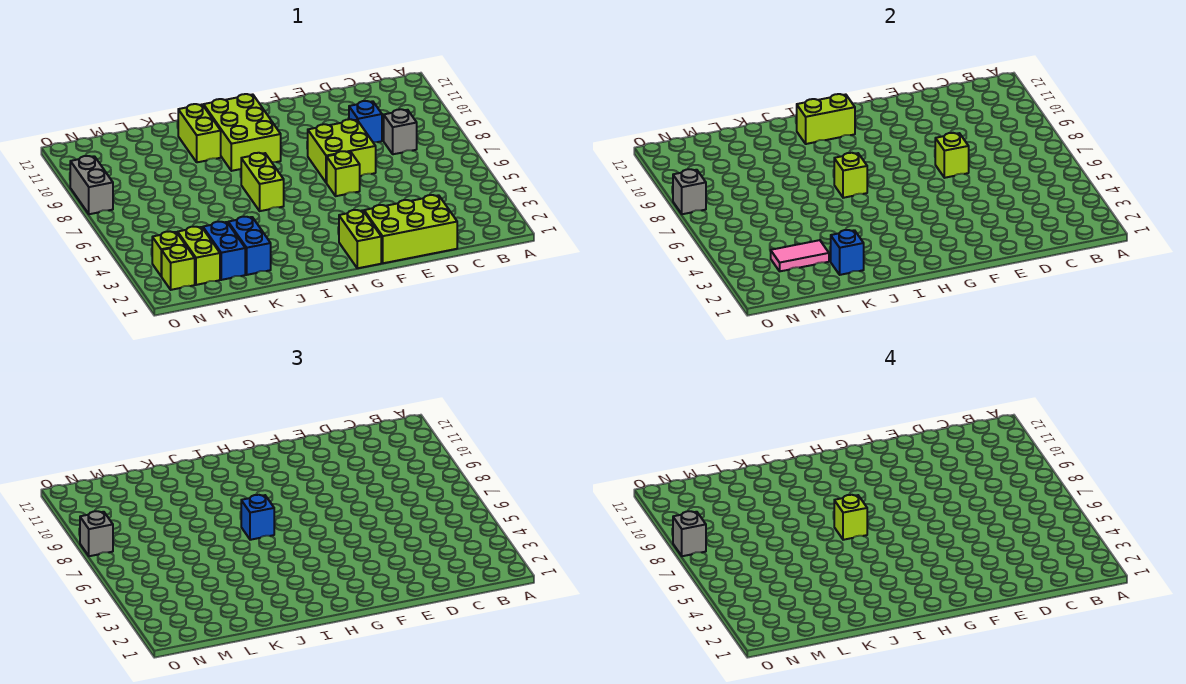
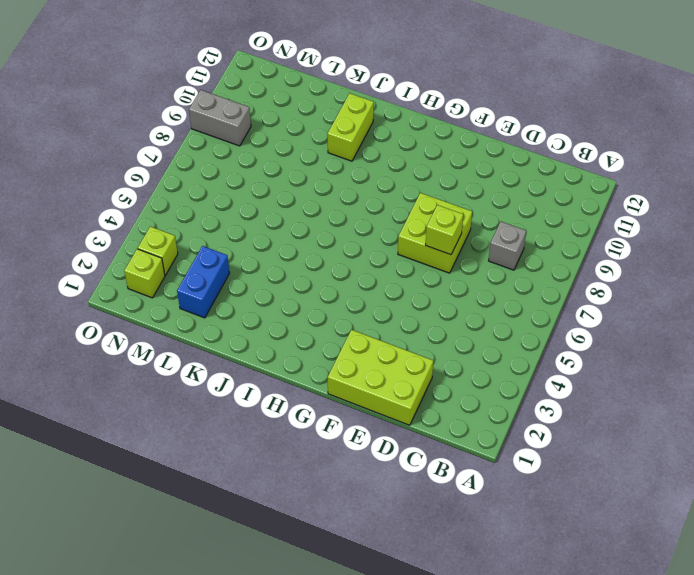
grey brick N9:O9 level 1 -> grey brick O8:O9 level 1
none -> blue brick D9 level 1
none -> lime brick F6 level 1
none -> lime brick G1:G2 level 1

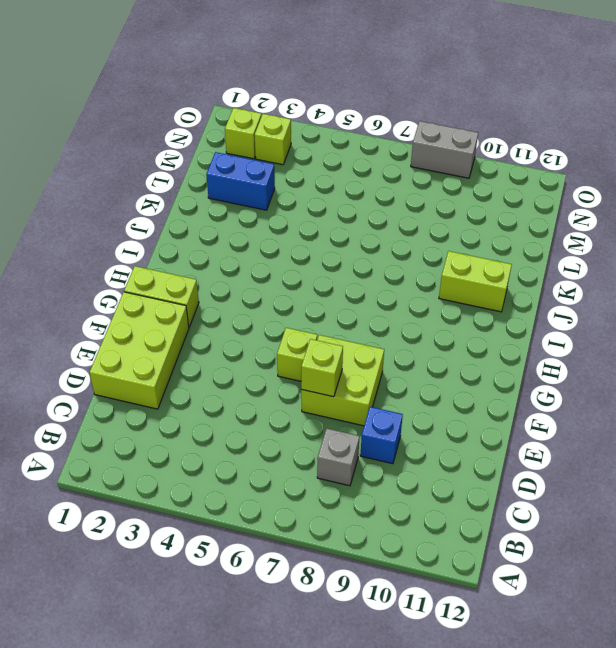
none -> lime brick H9:I11 level 1
none -> lime brick I6:I7 level 1
none -> blue brick K2:K3 level 1

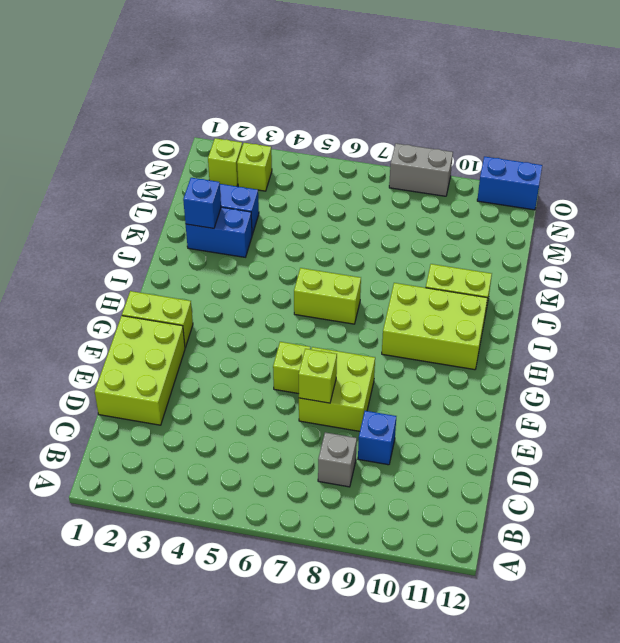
blue brick O11:O12 level 1 -> none
none -> lime brick M2:M3 level 1
none -> lime brick H11:I11 level 2
none -> lime brick I7 level 2

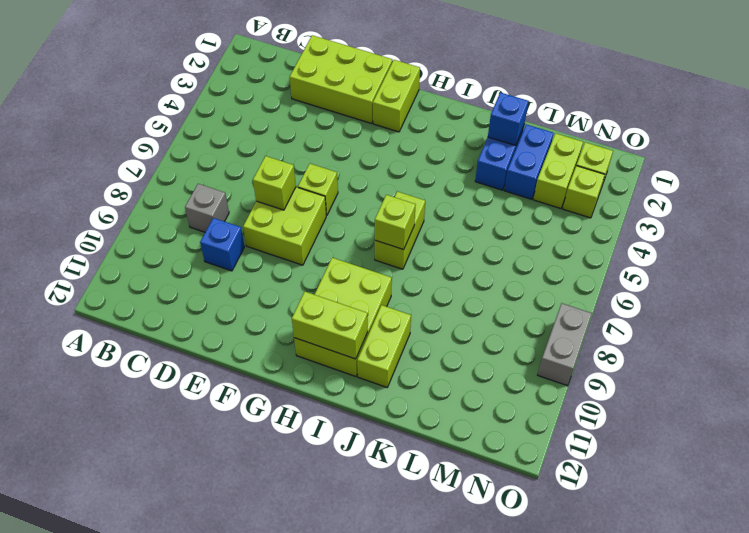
none -> pink tile L3:M3 level 2
none -> grey brick O8 level 2
none -> blue brick I7 level 3

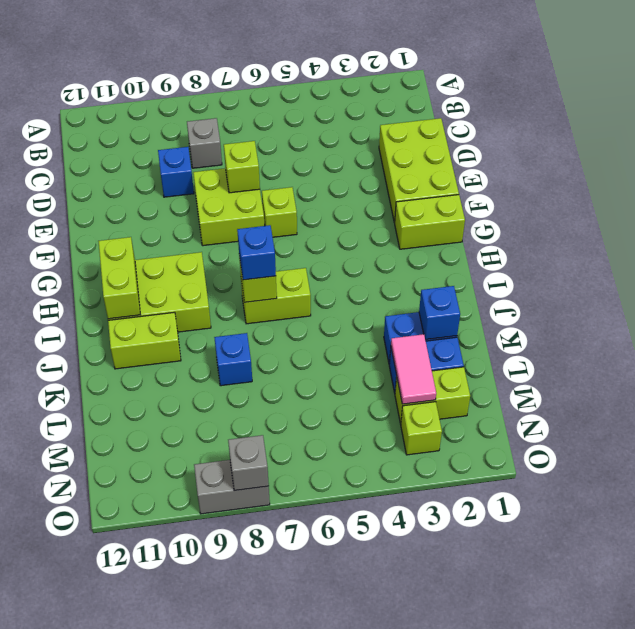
blue brick K8 level 1 -> none
none -> lime brick N2 level 1
none -> grey brick O8 level 3
none -> lime brick I7 level 4

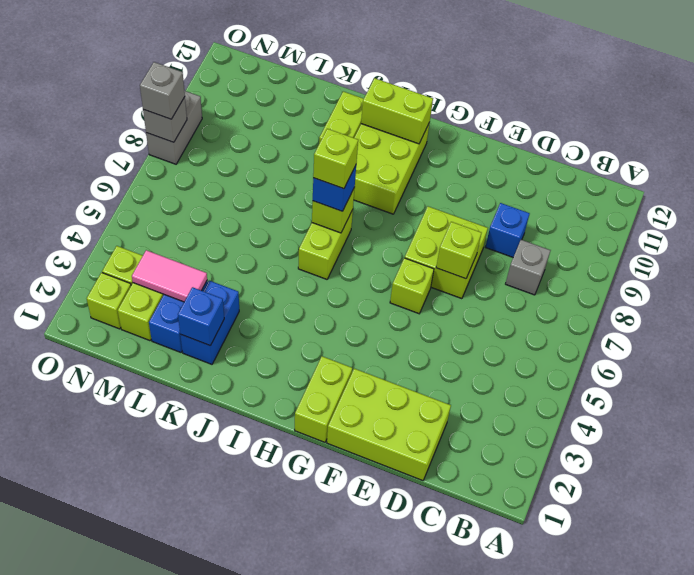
none -> grey brick O8 level 4

